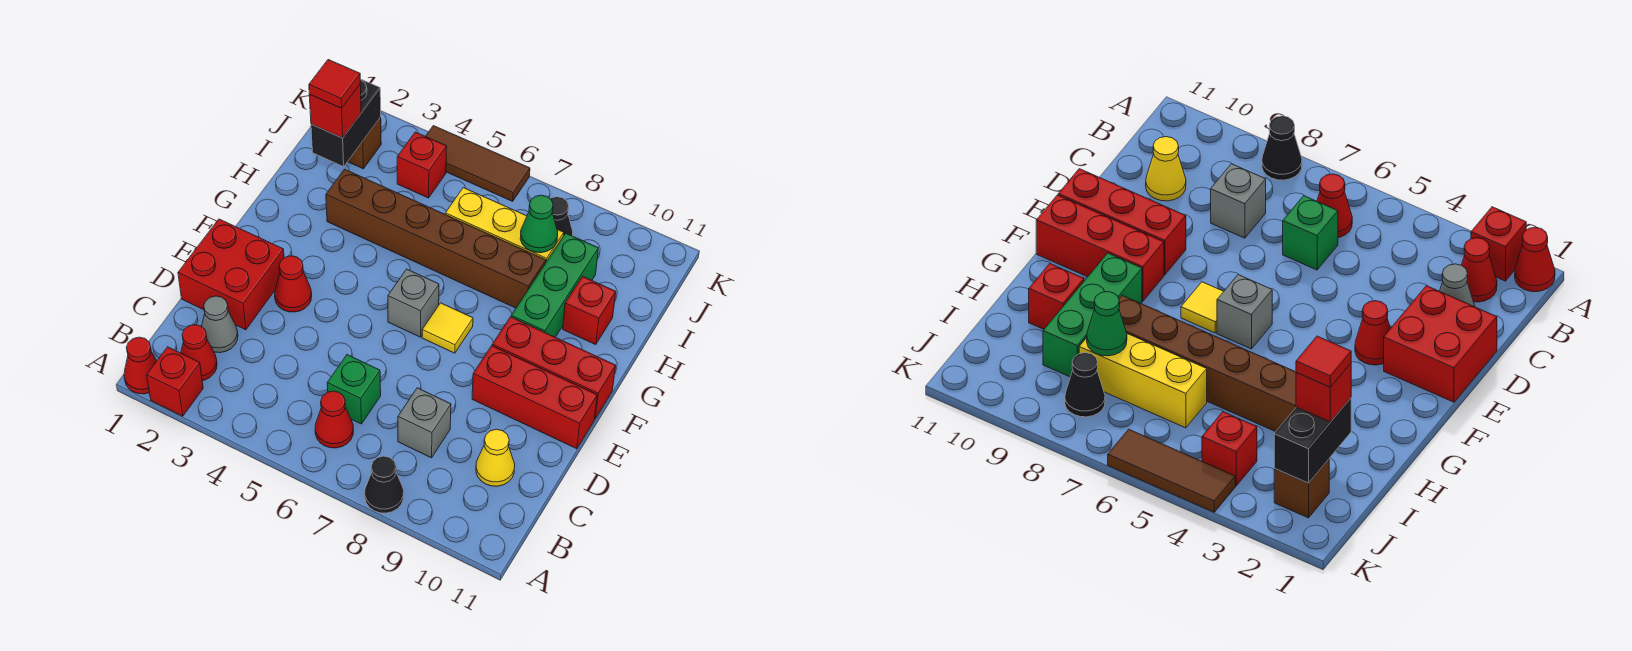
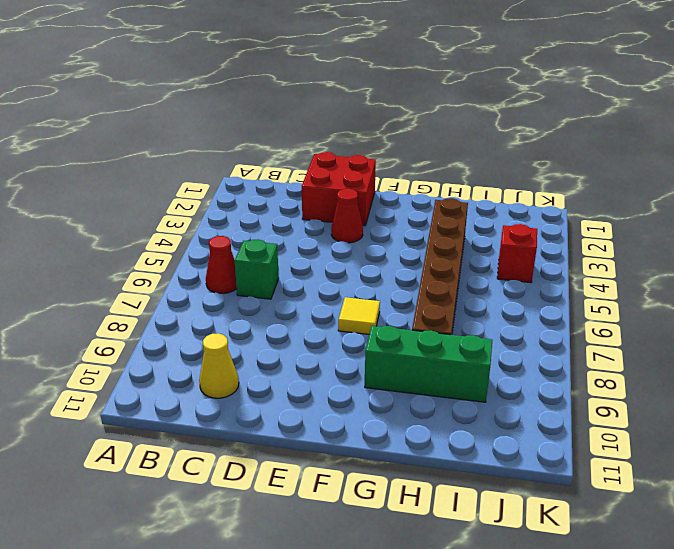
none -> red cone A1 level 1
none -> red brick A2 level 1
none -> black cone A8 level 1

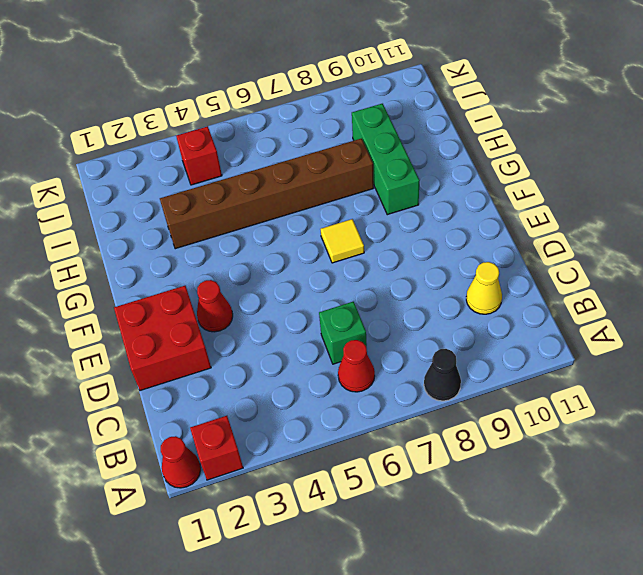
none -> red cone B2 level 1
none -> grey cone C2 level 1
none -> grey brick C8 level 1

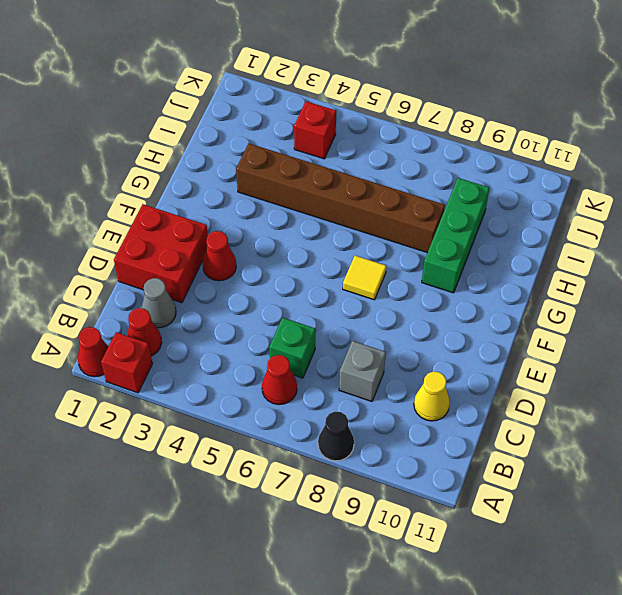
none -> red brick E9:E11 level 1
none -> grey brick F6 level 1
none -> red brick F9:F11 level 1

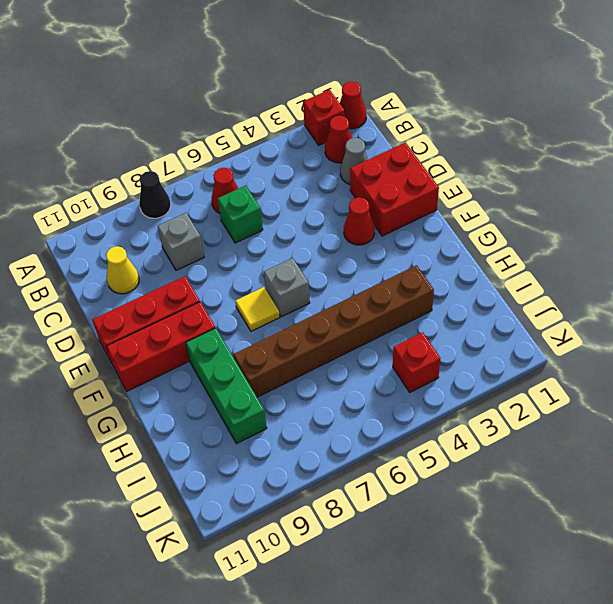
none -> red brick H10 level 1
none -> yellow brick I6:I8 level 1
none -> brown brick J2 level 1

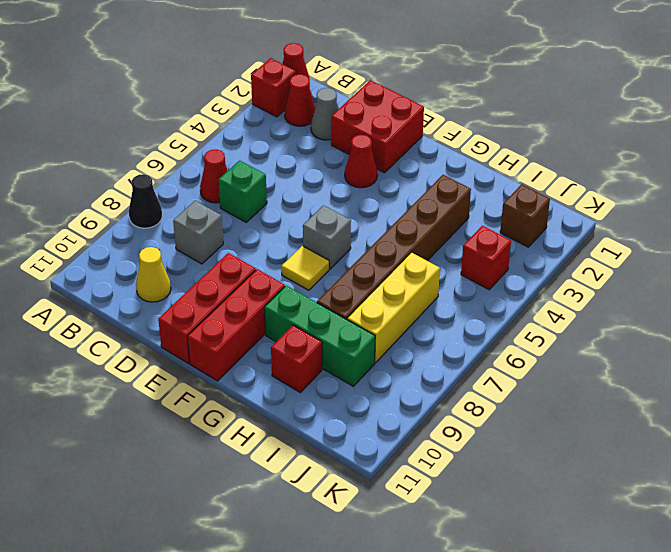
none -> black cone J8 level 1
none -> brown tile K4:K6 level 1
none -> black brick I2:J2 level 2

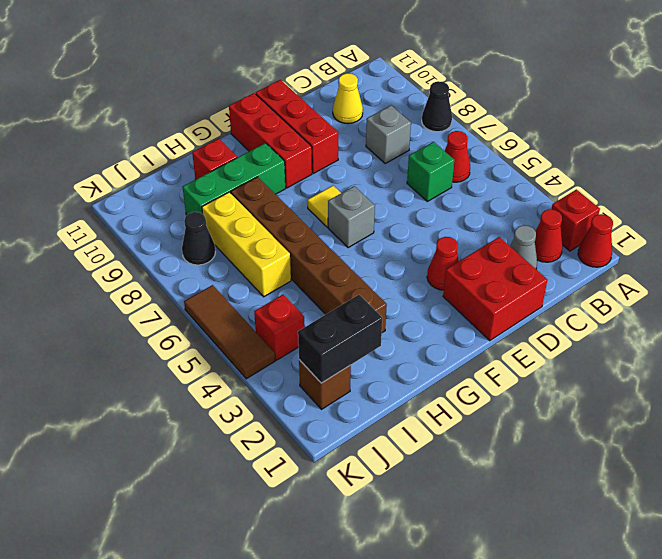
none -> green cone I8 level 2
none -> red brick I2 level 3
none -> red tile I2 level 4

